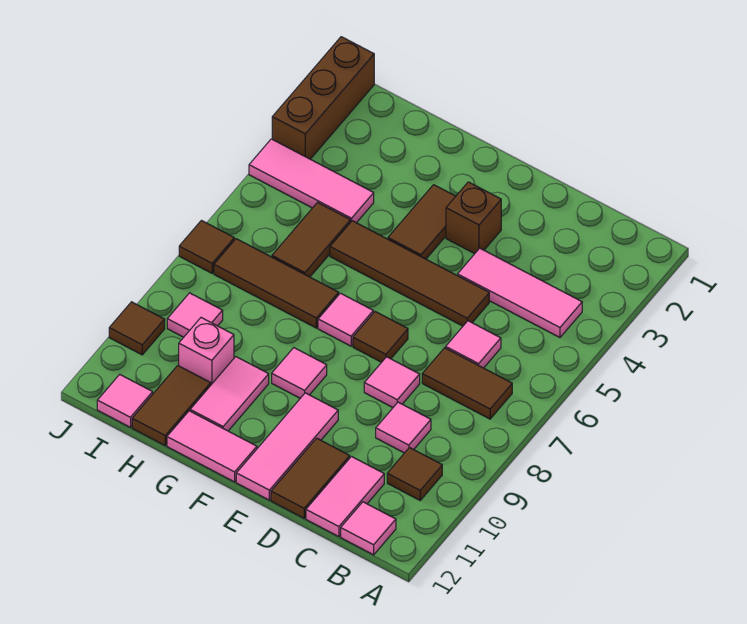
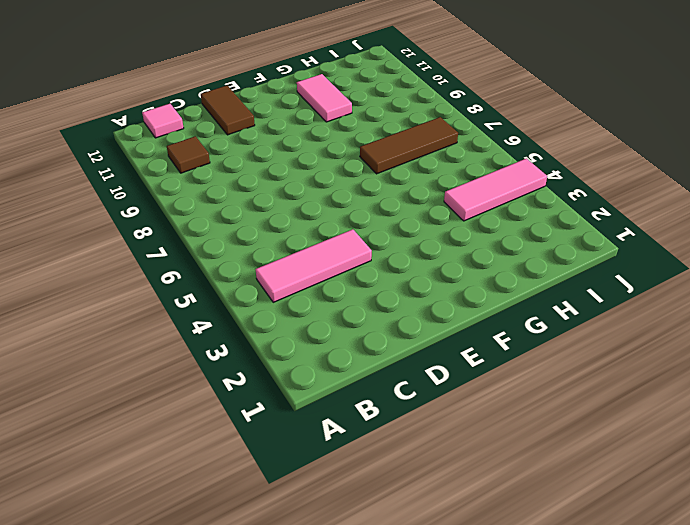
none -> brown tile B7:C7 level 1
none -> pink tile C6 level 1
none -> pink tile C9 level 1

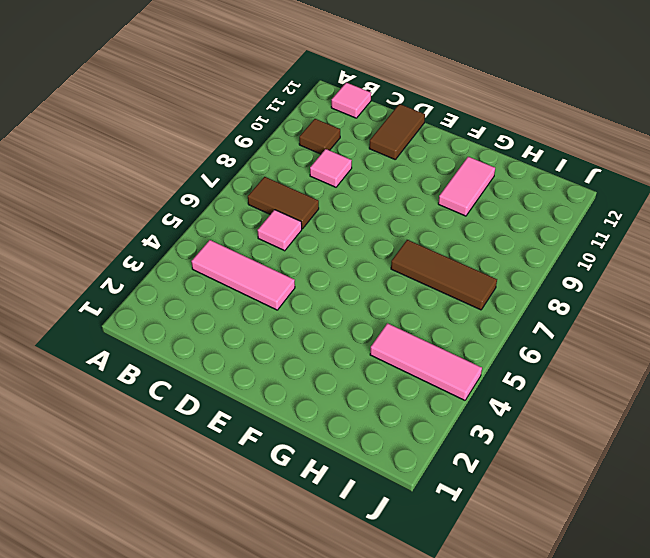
none -> pink tile C11:C12 level 1
none -> brown tile D5:G5 level 1
none -> pink tile D8 level 1

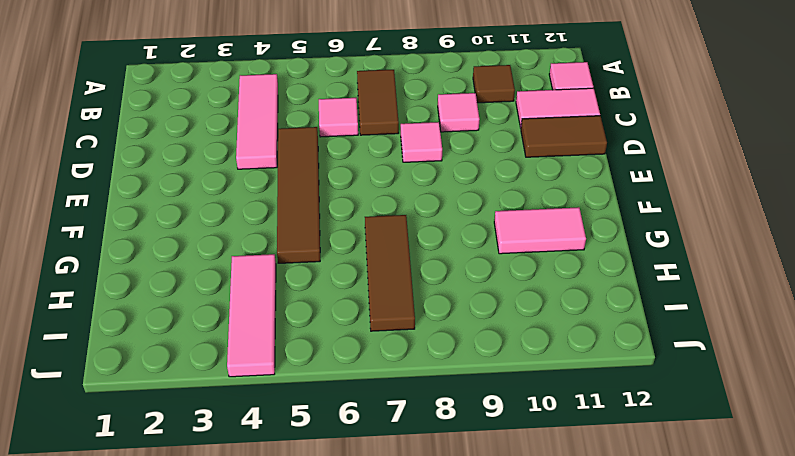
none -> brown brick E3 level 1
none -> brown tile E7 level 1
none -> pink tile E10:E12 level 1

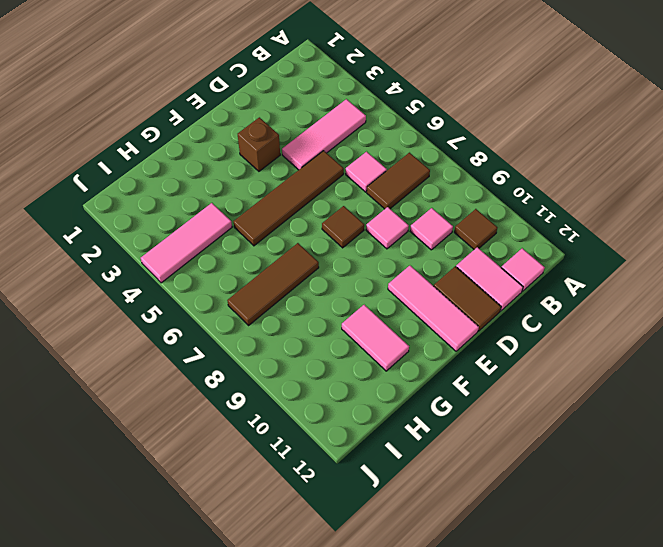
none -> brown tile F3:F4 level 1
none -> pink tile F7 level 1
none -> pink tile F9 level 1

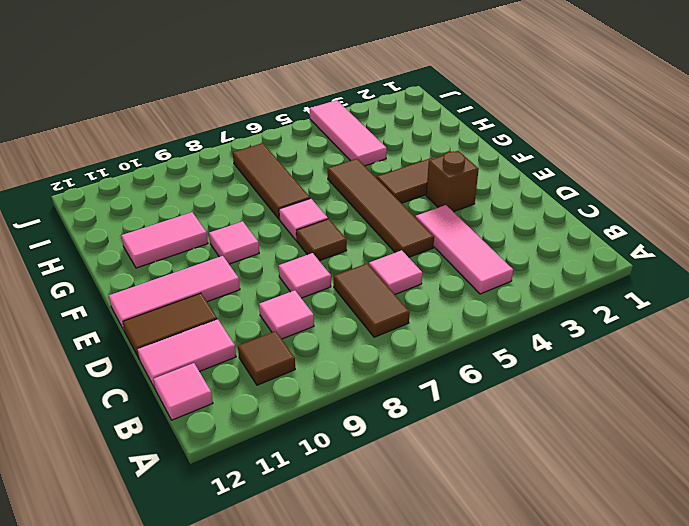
none -> pink tile F12:G12 level 1
none -> brown tile H5:H6 level 1
none -> pink brick H10 level 1

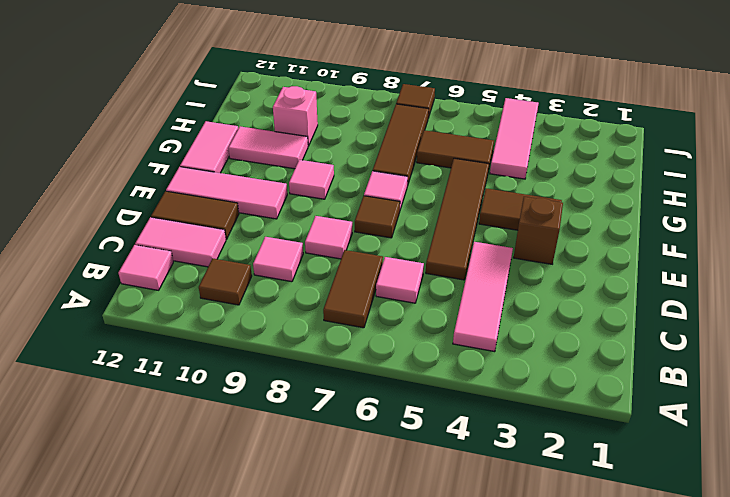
none -> brown tile H11:H12 level 1
none -> pink tile I9 level 1
none -> pink tile I12 level 1

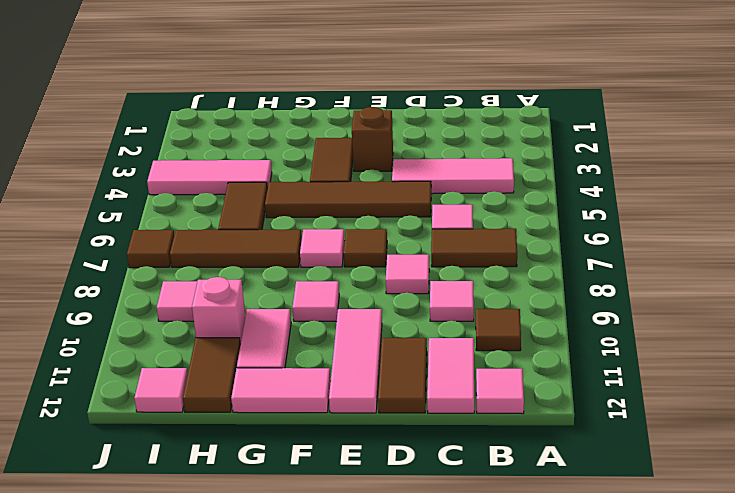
none -> brown brick J1:J3 level 1
none -> brown tile J10 level 1

